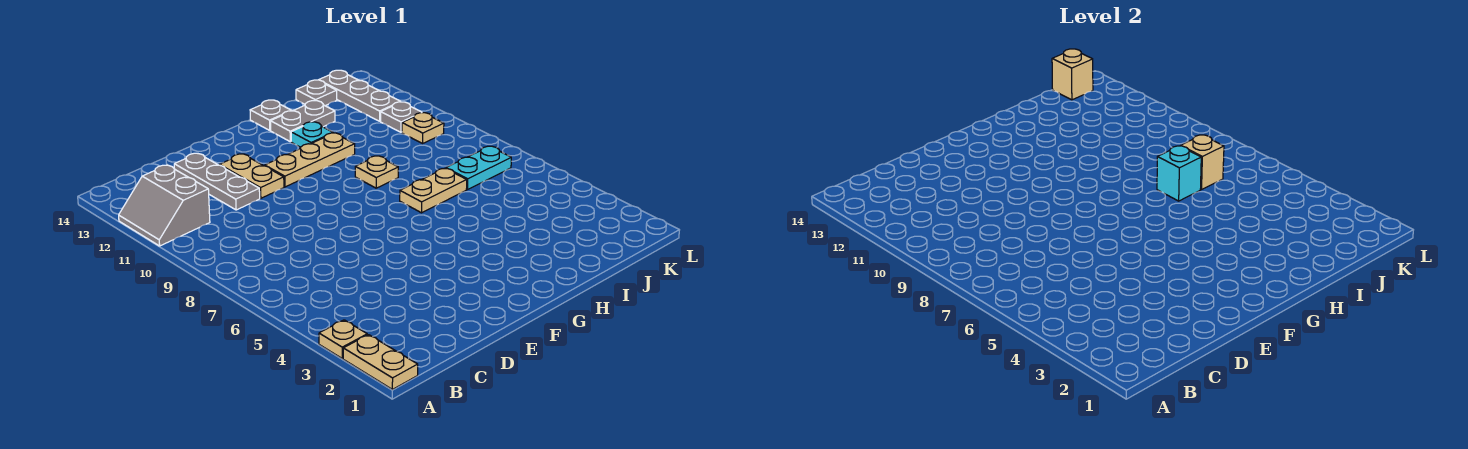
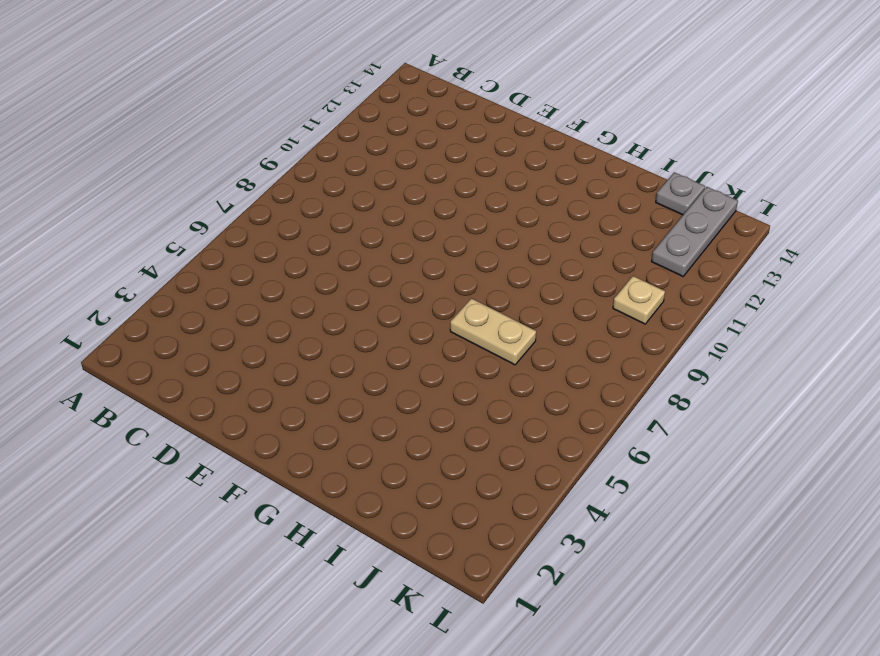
none -> tan plate A1:A2 level 1
none -> tan plate A3 level 1
none -> grey slope A11:B12 level 1 top B

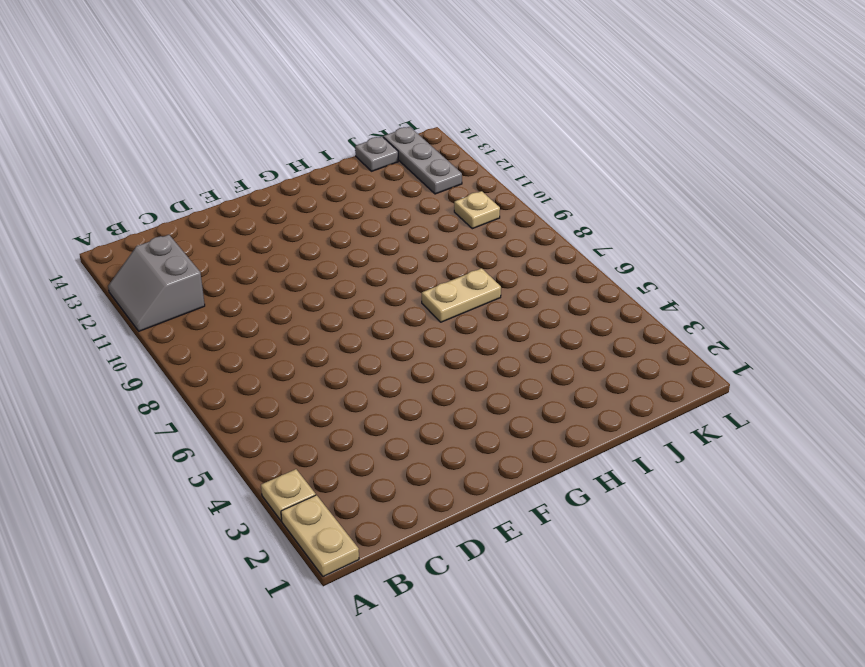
none -> grey plate D11:D13 level 1
none -> tan plate E11:E12 level 1
none -> tan plate F11:H11 level 1

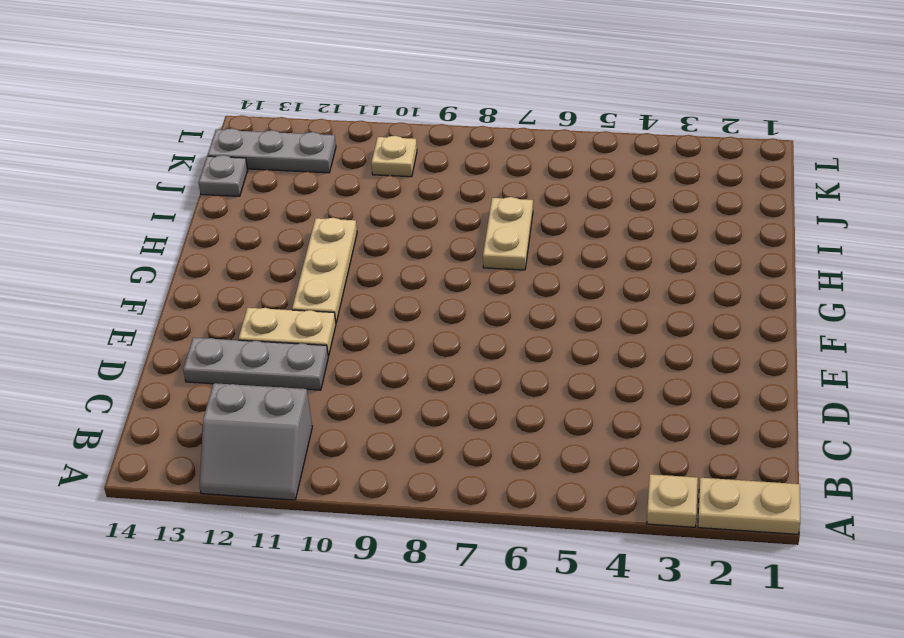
none -> tan plate H9 level 1
none -> cyan plate H12 level 1
none -> grey plate H13:I13 level 1

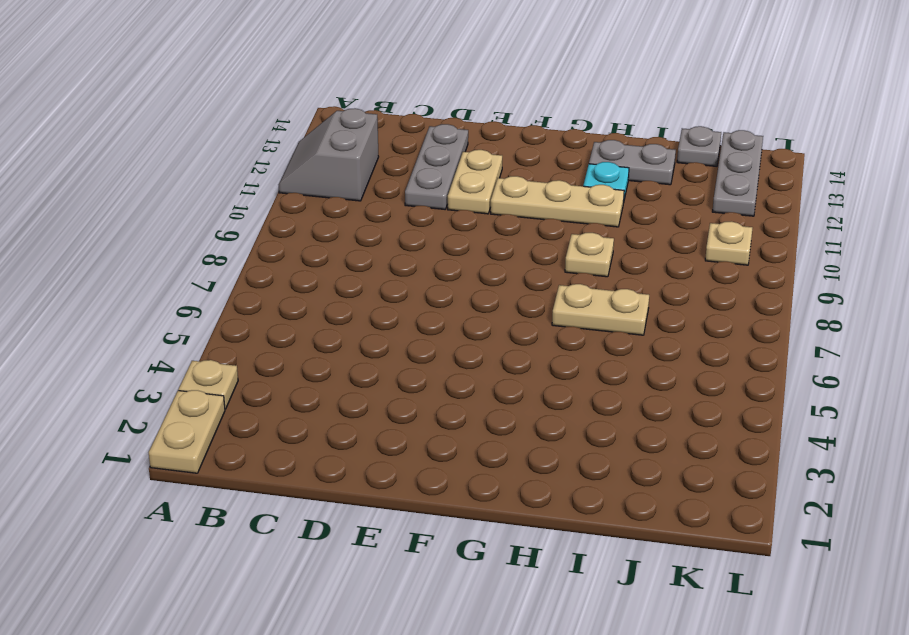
none -> grey plate H14 level 1
none -> cyan plate J7:K7 level 1
none -> grey plate K11 level 1

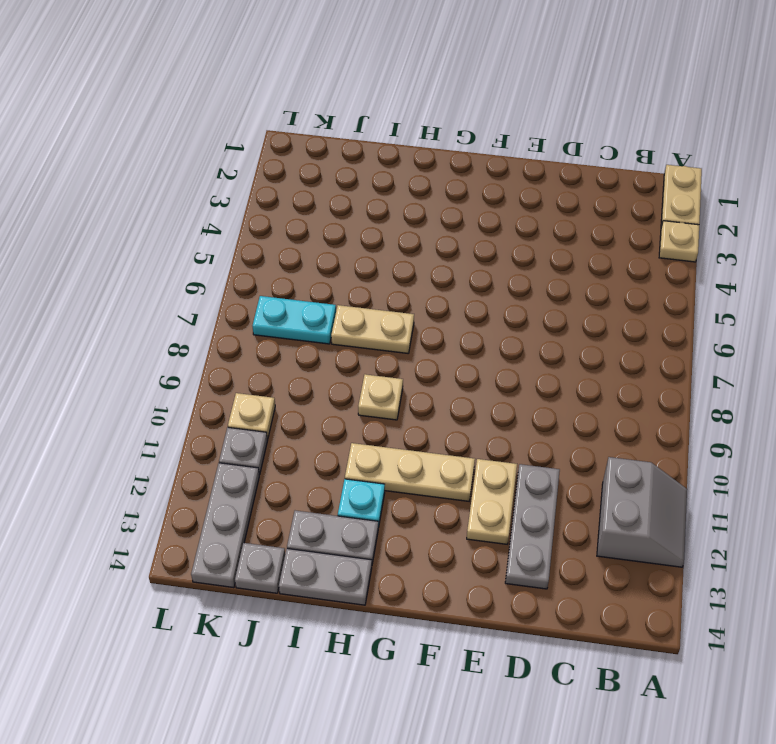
grey plate H14:I14 level 1 -> grey plate H14 level 1
none -> cyan brick I7 level 2
none -> tan brick J7 level 2
none -> tan brick K14 level 2

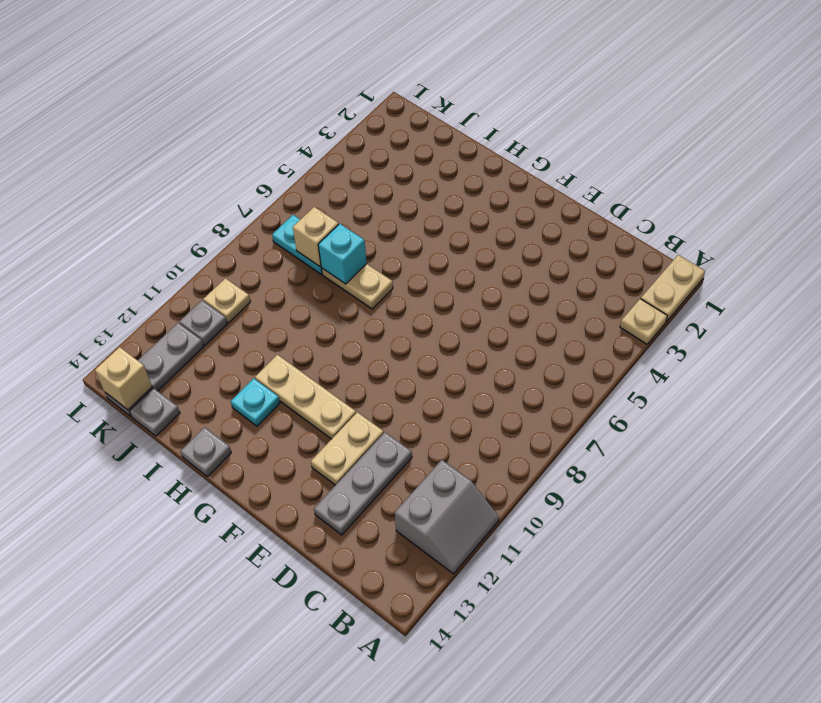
none -> tan plate H9 level 1
none -> grey plate H13:I13 level 1

